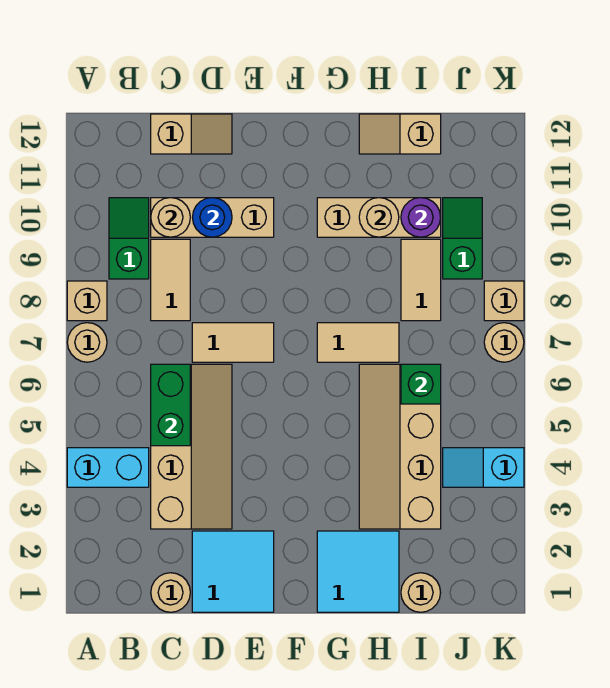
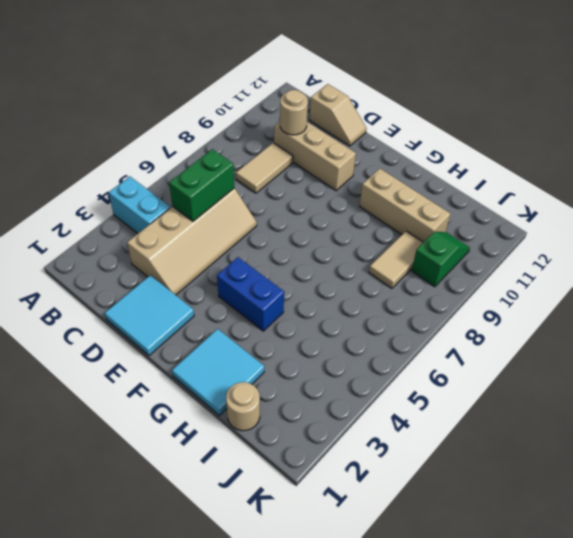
blue brick F4:G4 level 1 -> none
none -> tan round brick A7 level 1
none -> tan brick A8 level 1
none -> green slope B9:B10 level 1 top 9

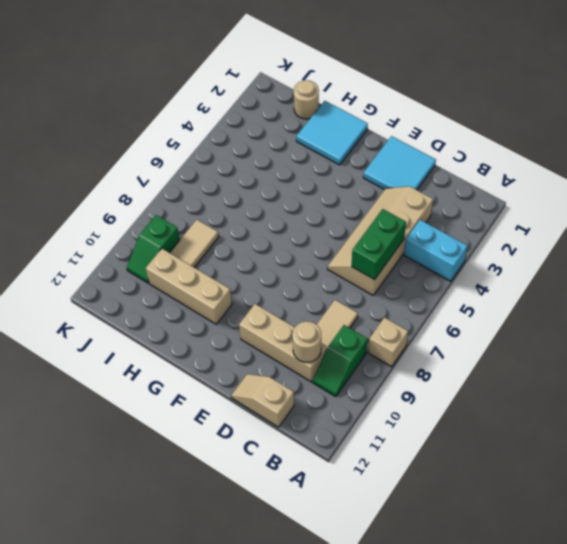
none -> tan round brick A7 level 1
none -> tan round brick C1 level 1
none -> tan tile D7:E7 level 1

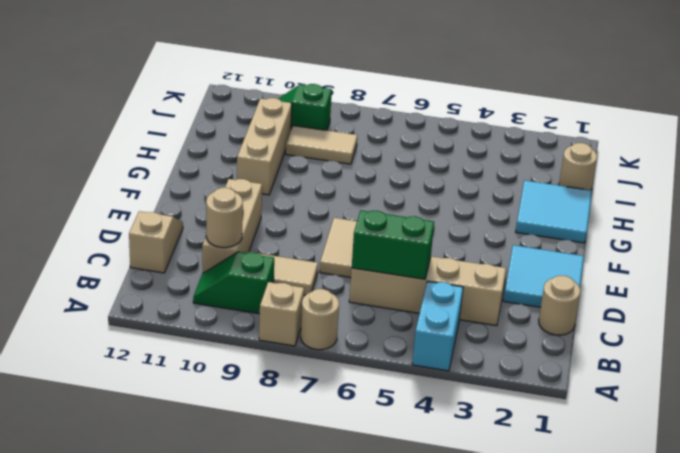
none -> tan tile G7:H7 level 1
none -> tan slope H3:I6 level 1 top I
none -> tan slope H12:I12 level 1 top I

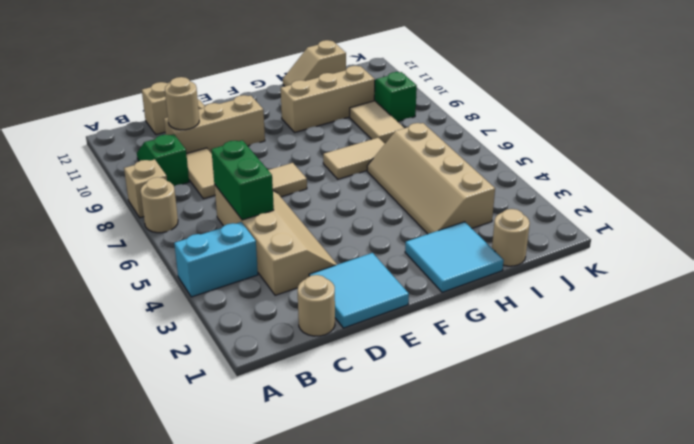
none -> cyan slope J4:K4 level 1 top K
none -> tan round brick K7 level 1
none -> tan brick K8 level 1

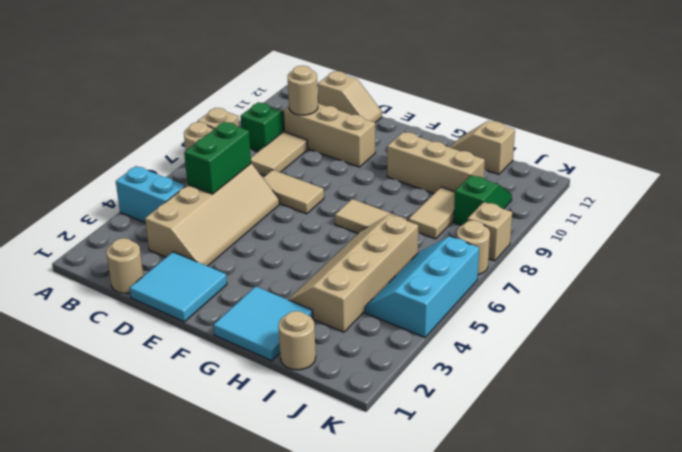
cyan slope J4:K6 level 1 top K -> cyan slope J4:K4 level 1 top K
none -> blue round brick D10 level 2
none -> tan round brick H10 level 2
none -> green brick I6 level 2

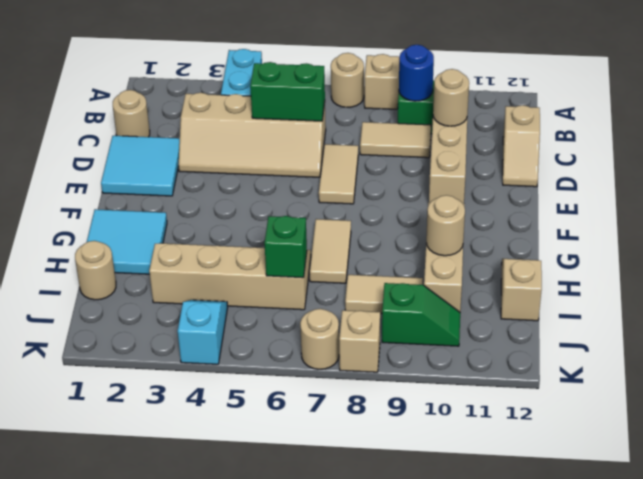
blue round brick B9 level 2 -> blue round brick D10 level 2
none -> purple round brick I10 level 2

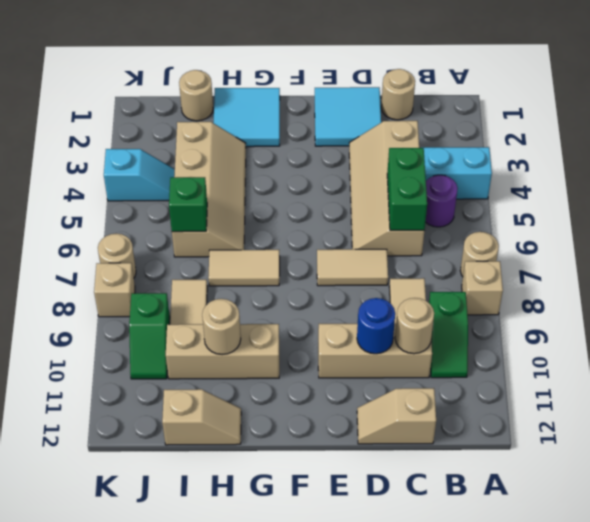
purple round brick B5 level 1 -> purple round brick I10 level 2

